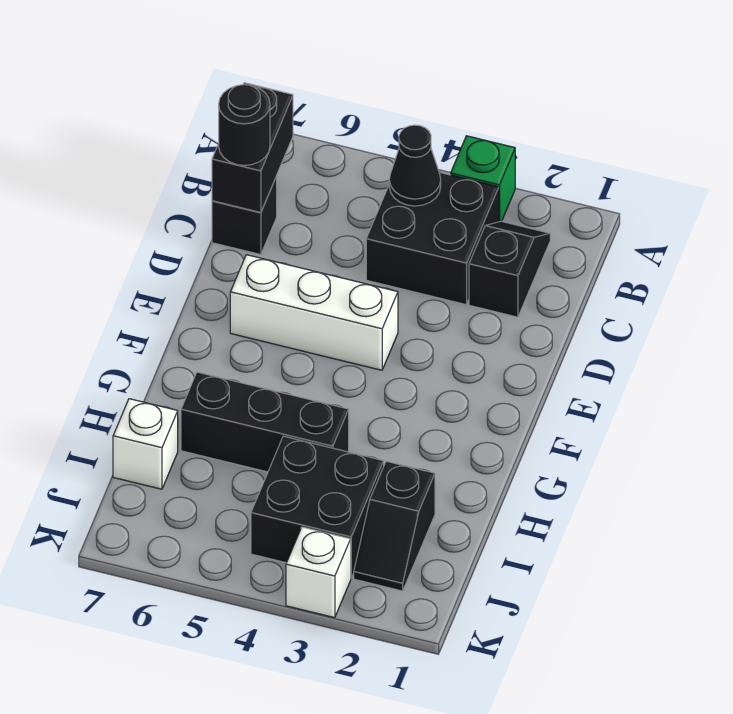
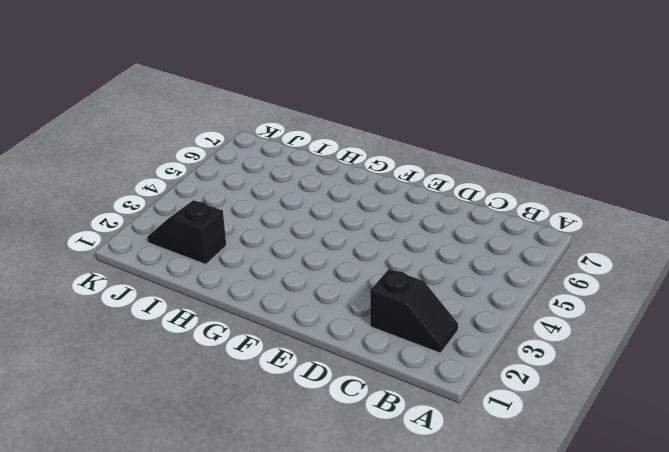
none -> green brick A3 level 1
none -> black brick B3:C4 level 1
none -> black brick C7 level 1

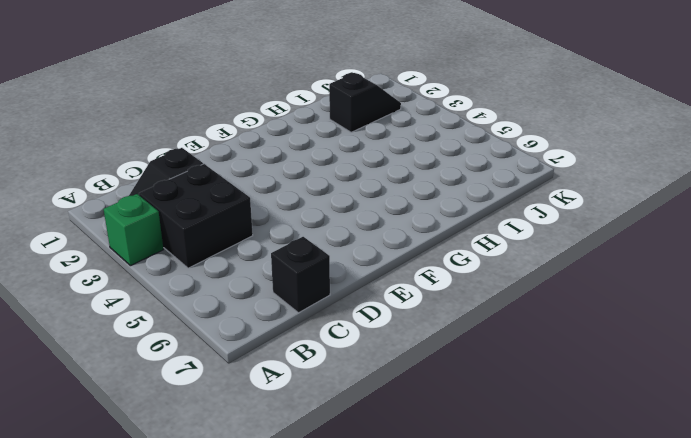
none -> white brick E4:E6 level 1
none -> black brick H4:H6 level 1
none -> black brick I3:J4 level 1

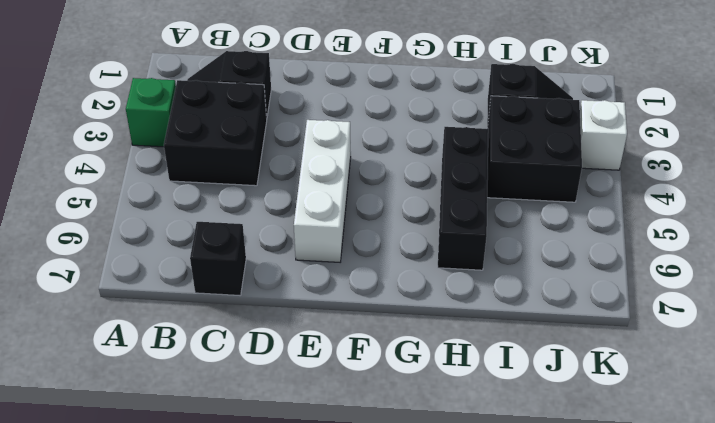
none -> white brick I7 level 1
none -> black cone B4 level 2
none -> black brick B7:C7 level 2

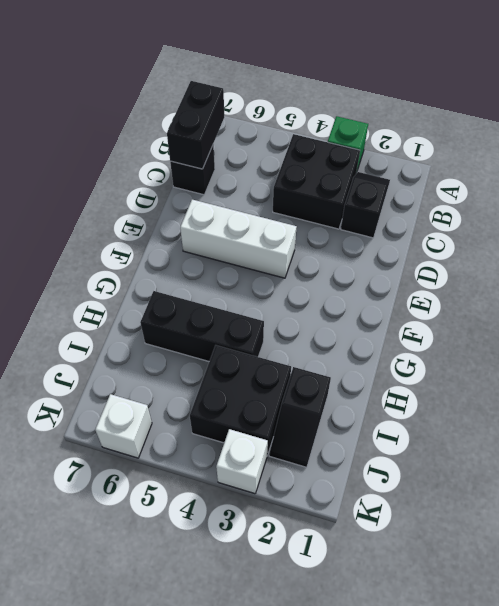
white brick K6 level 1 -> white brick I7 level 1
none -> black cone B4 level 2
none -> black round brick C7 level 3

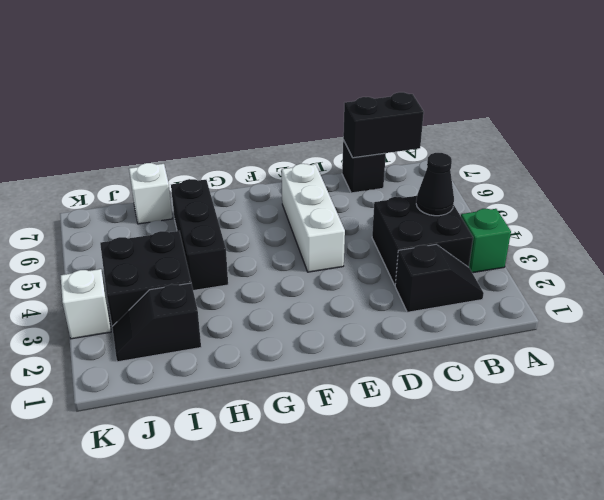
none -> black round brick C7 level 3

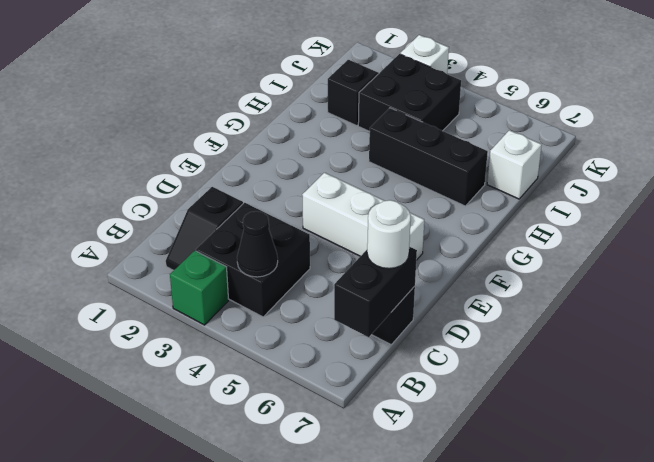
white round brick C7 level 3 -> black round brick C7 level 3

